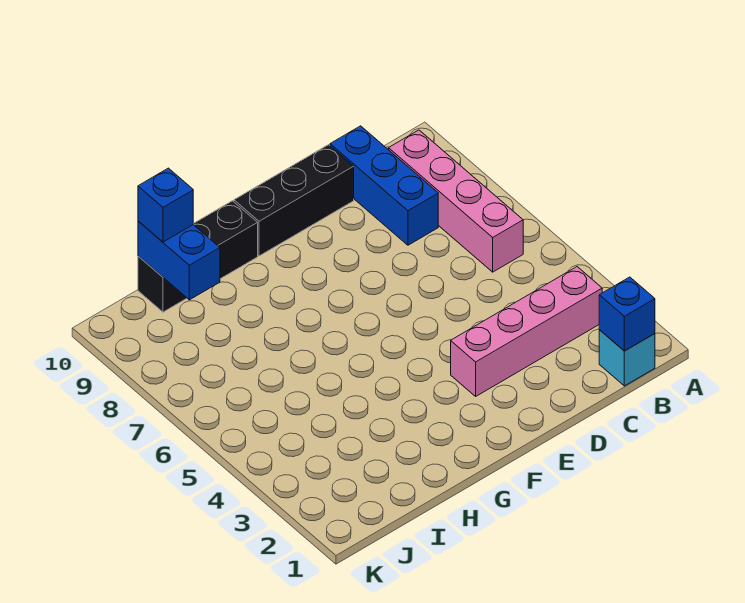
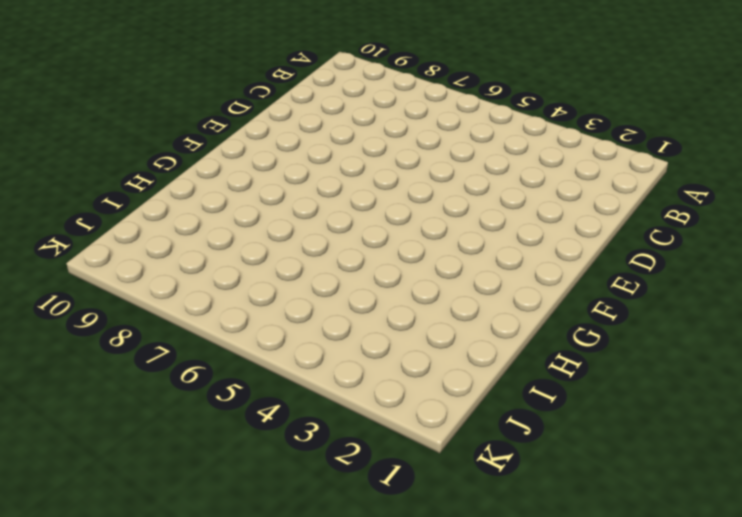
none -> cyan brick B1 level 1
none -> pink brick B3:E3 level 1

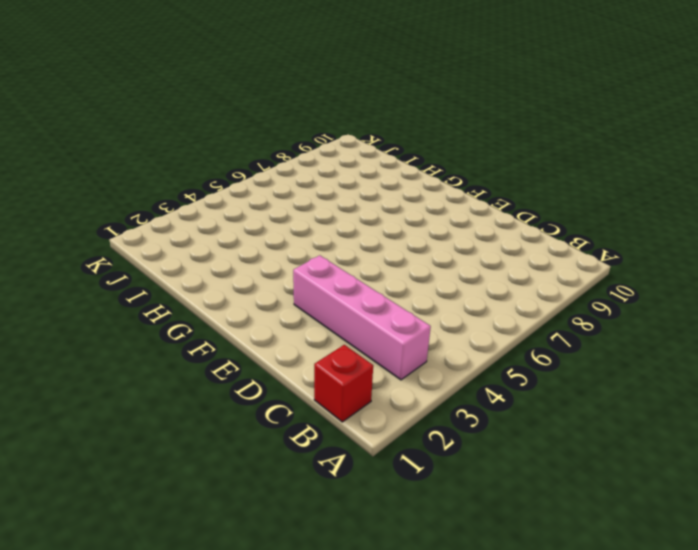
red brick B1 level 1 -> cyan brick B1 level 1
none -> pink brick B6:B9 level 1
none -> blue brick C8:C10 level 1

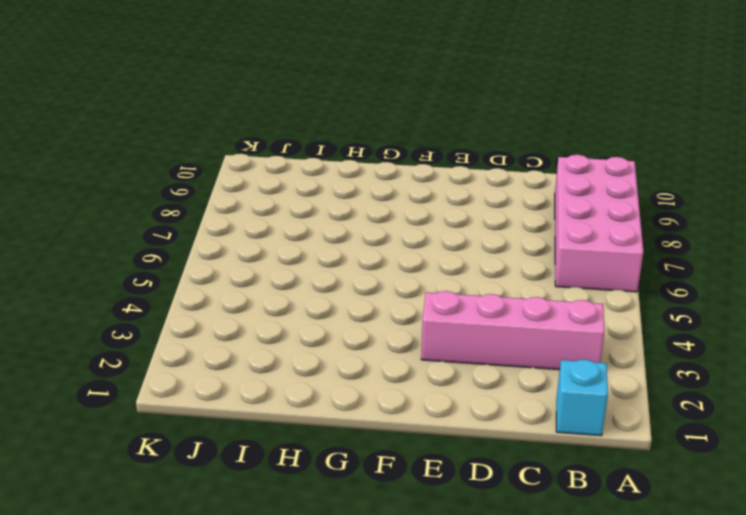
pink brick A6:B9 level 1 -> pink brick B6:B9 level 1
none -> blue brick C8:C10 level 1
none -> black brick D10:F10 level 1

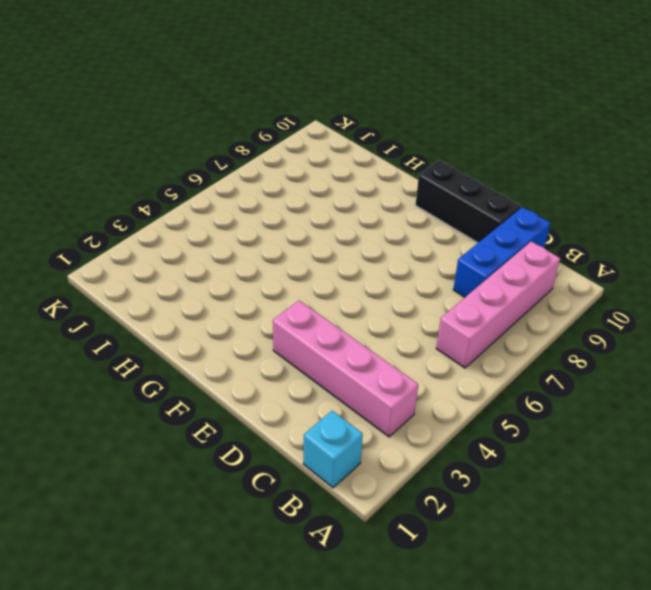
none -> black brick G10:I10 level 1
none -> blue brick B1 level 2

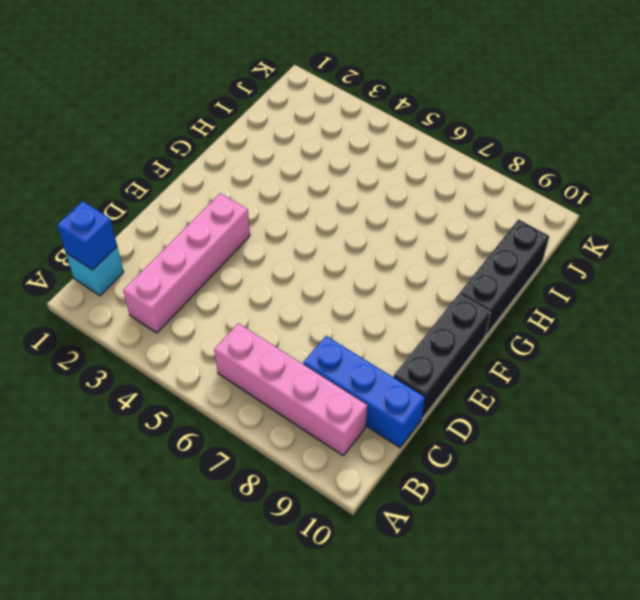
none -> blue brick I9:I10 level 2
none -> blue brick I10 level 3

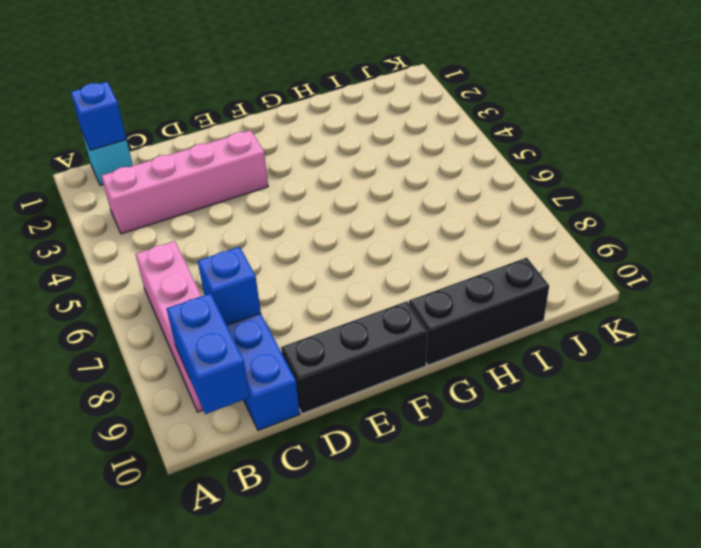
blue brick B9:B10 level 2 -> blue brick I9:I10 level 2
blue brick C8 level 2 -> blue brick I10 level 3

